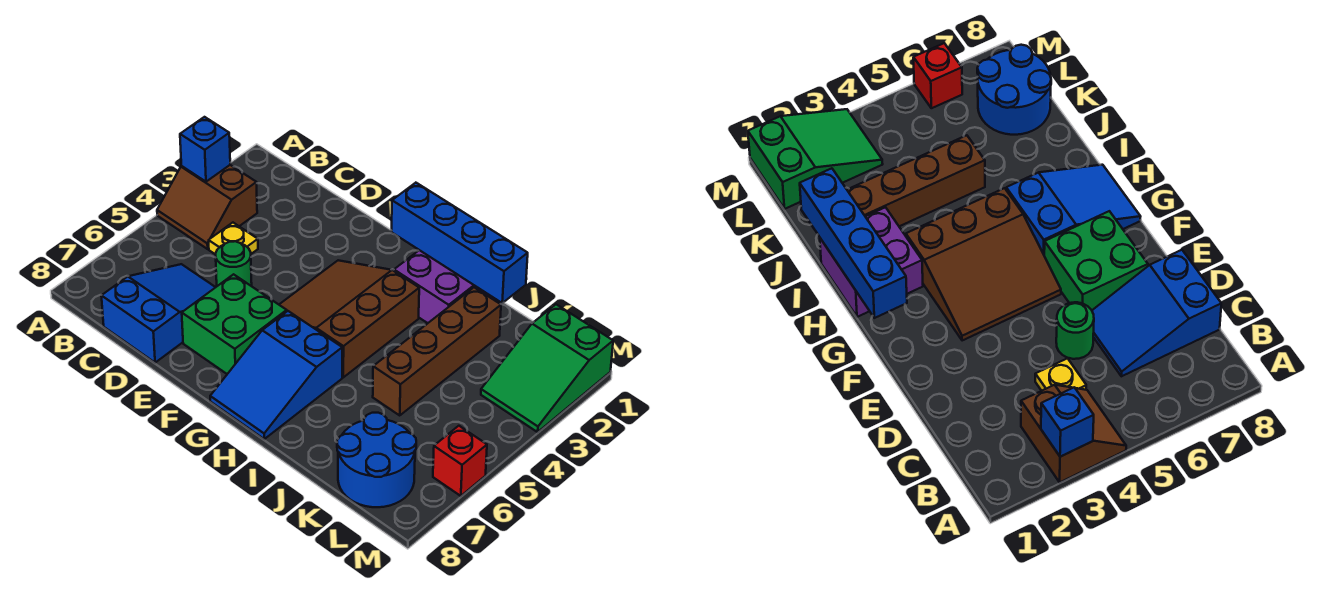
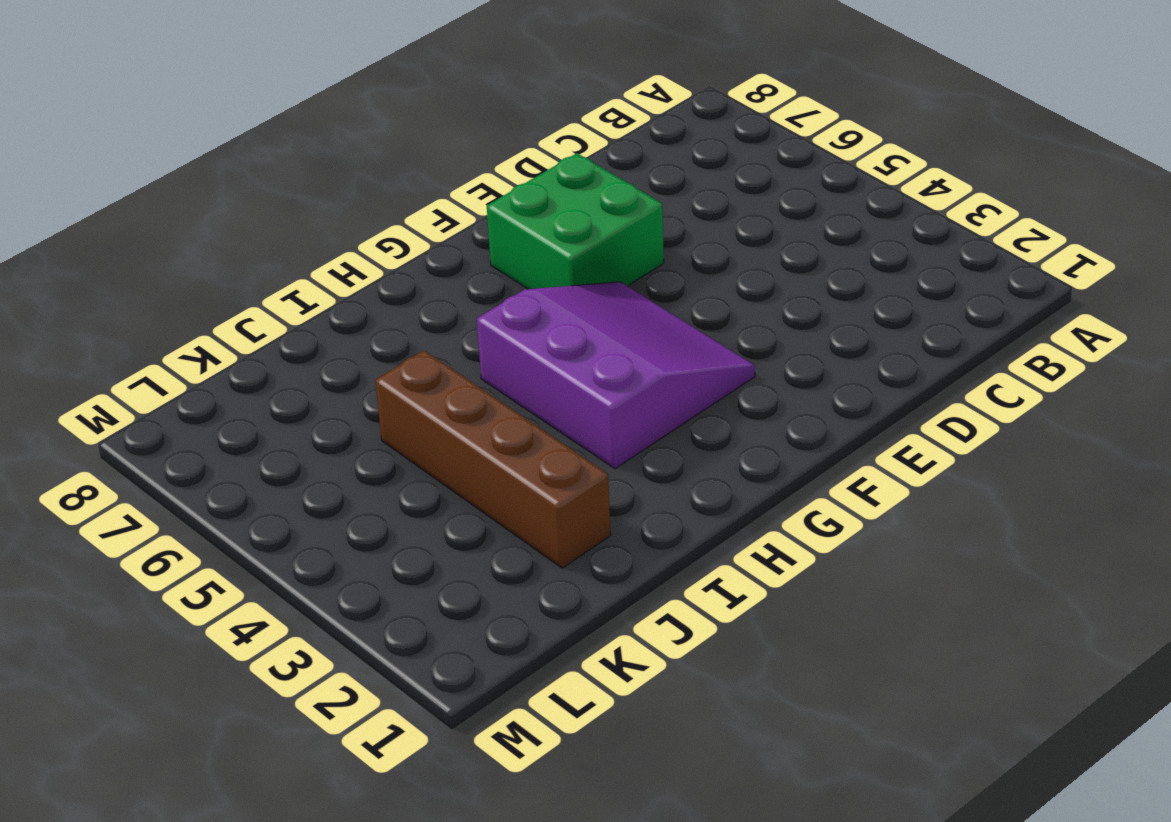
purple slope F3:H5 level 1 top H -> brown slope F3:H5 level 1 top H
none -> brown slope A3:B4 level 1 top 3
none -> yellow plate C4 level 1
none -> blue slope C6:D8 level 1 top 8

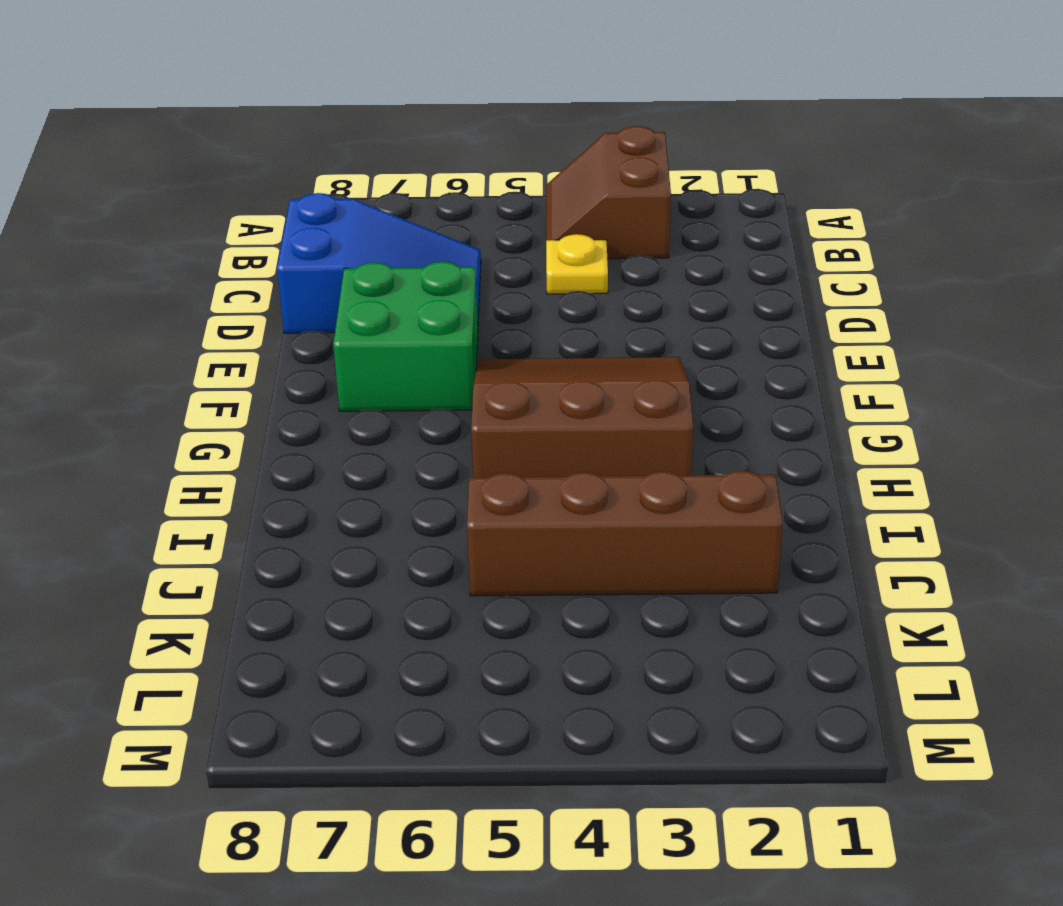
none -> green round brick D5 level 1
none -> blue slope G6:H8 level 1 top 6
none -> purple brick H1:I2 level 1

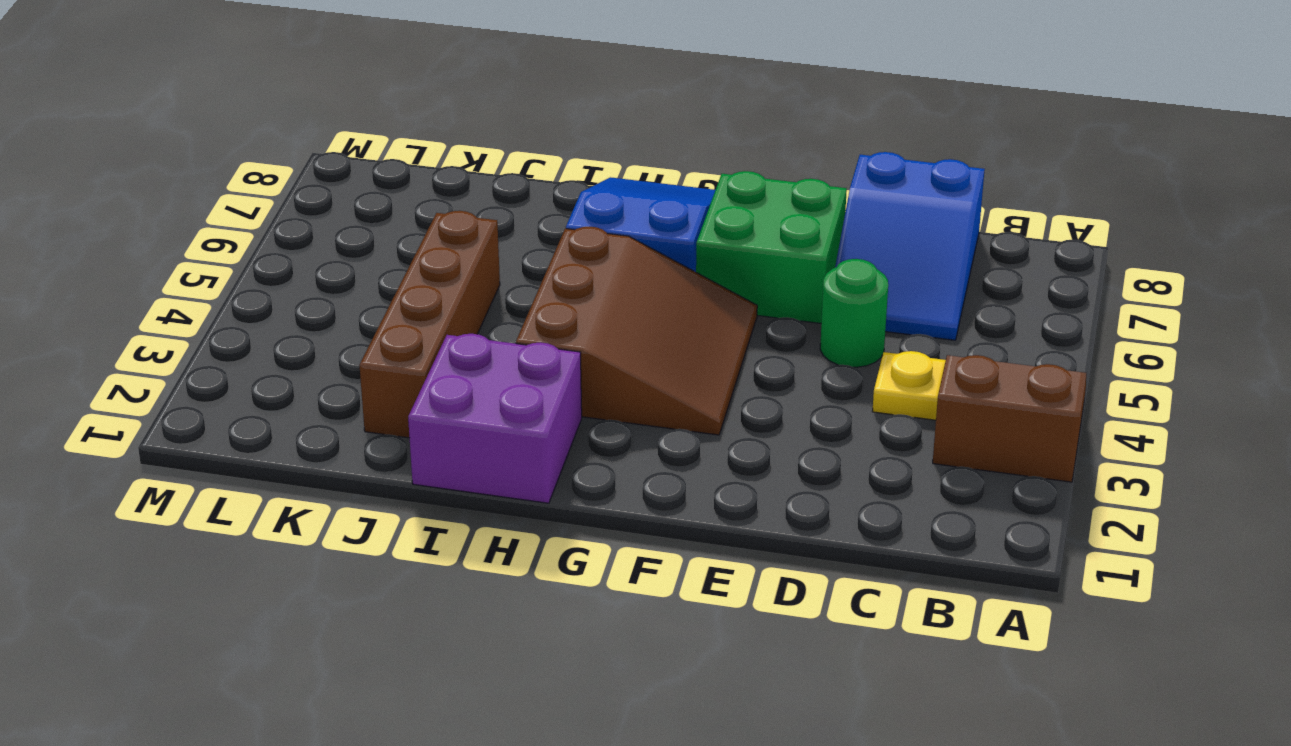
none -> blue round brick K7:L8 level 1
none -> green slope L1:M3 level 1 top 1
none -> red brick M6 level 1

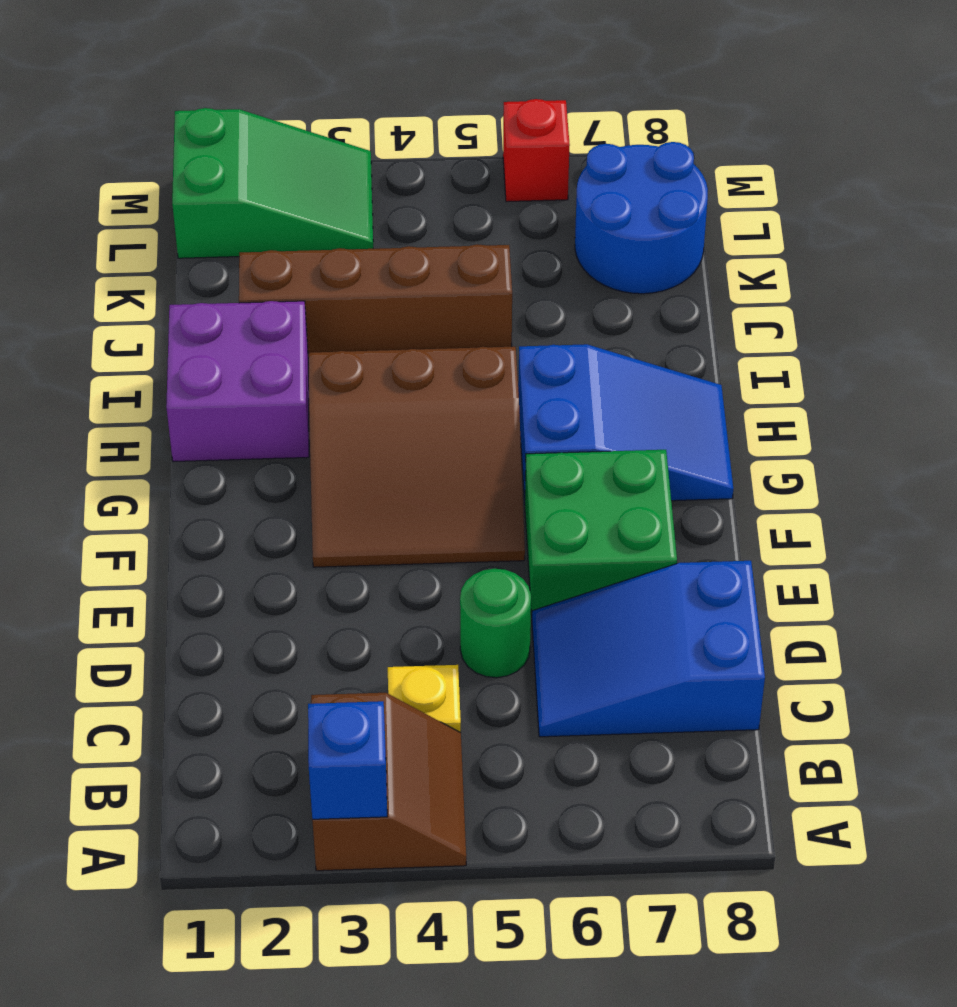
none -> blue brick G1:J1 level 2

